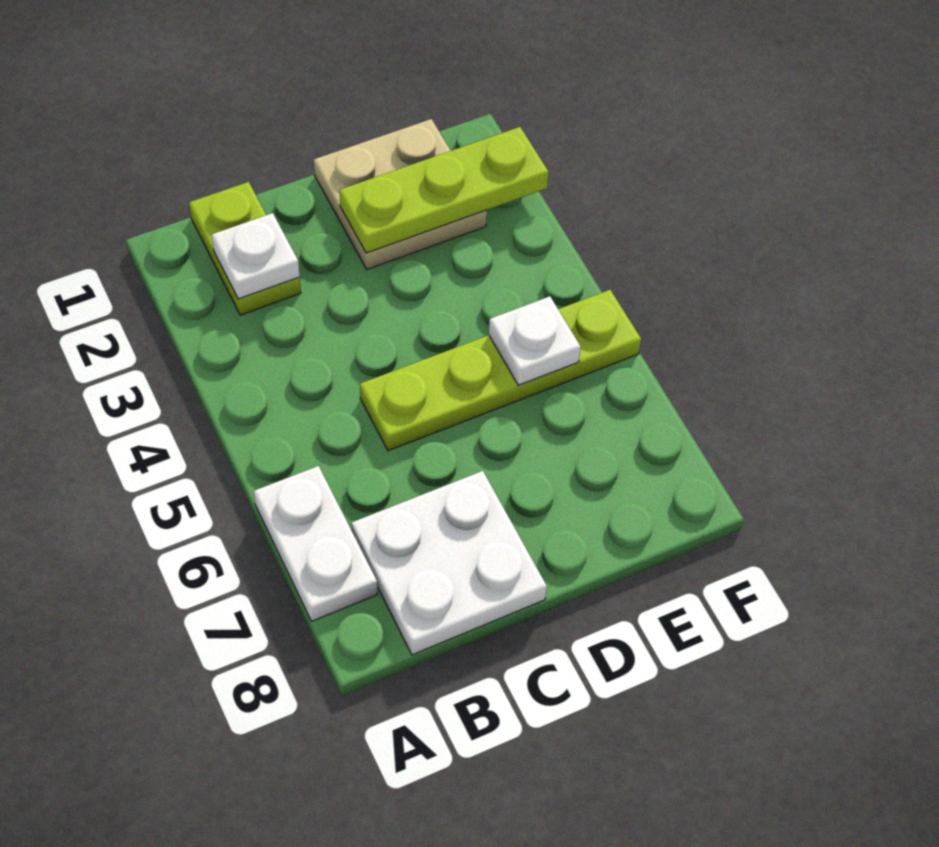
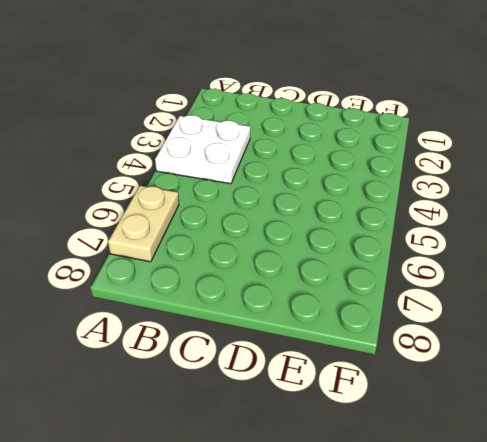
white plate A3:B4 level 1 -> white plate B7:C8 level 1
tan plate A6:A7 level 1 -> white plate A6:A7 level 1
none -> lime plate B1:B2 level 1
none -> lime plate C5:F5 level 1

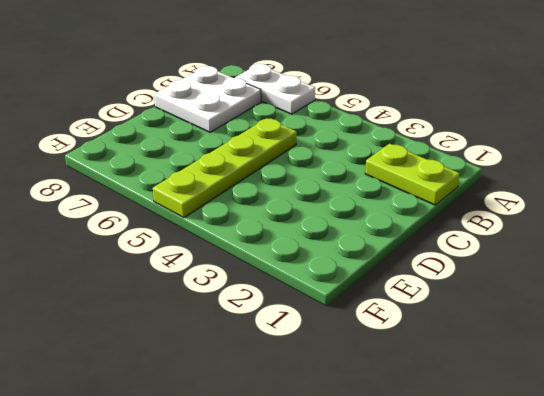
none -> tan plate D1:E2 level 1
none -> white plate B2 level 2

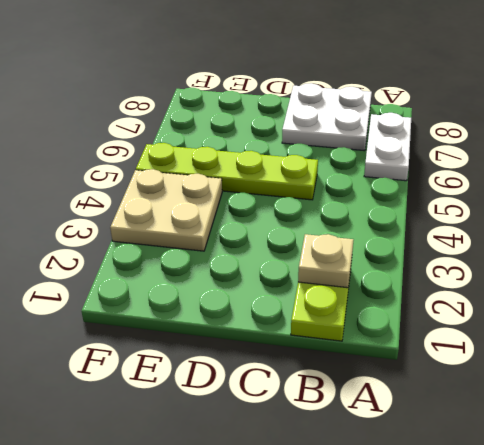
tan plate B2 level 2 -> white plate B2 level 2
tan plate E3:F4 level 1 -> tan plate D1:E2 level 1
none -> lime plate D2:F2 level 2
none -> white plate E5 level 2

